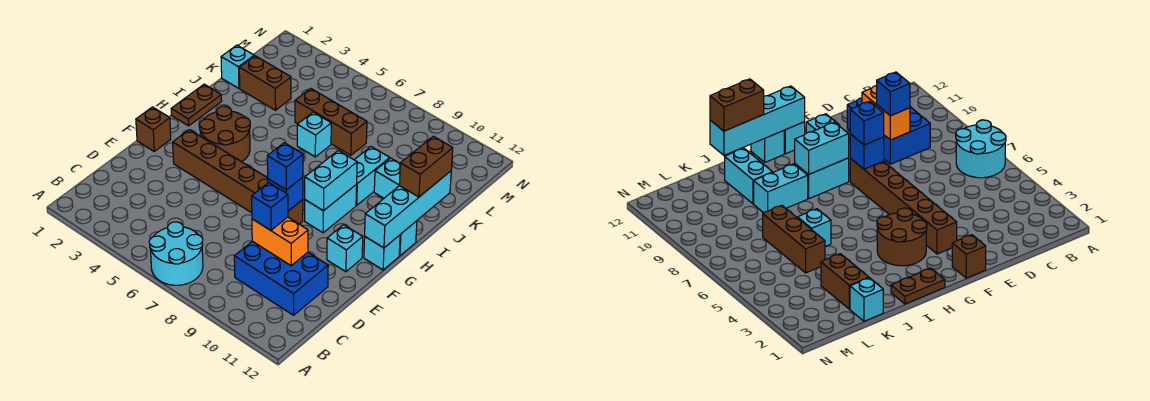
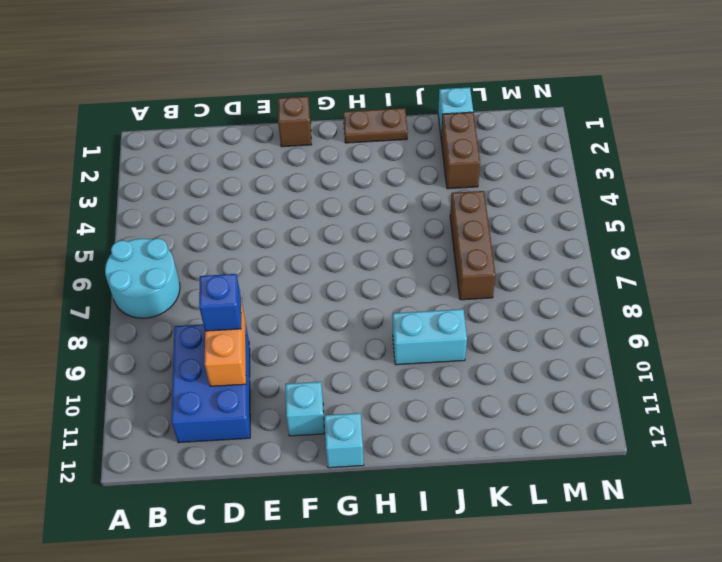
none -> brown brick F3:F8 level 1
none -> brown round brick G3:H4 level 1
none -> cyan brick G9:H9 level 1

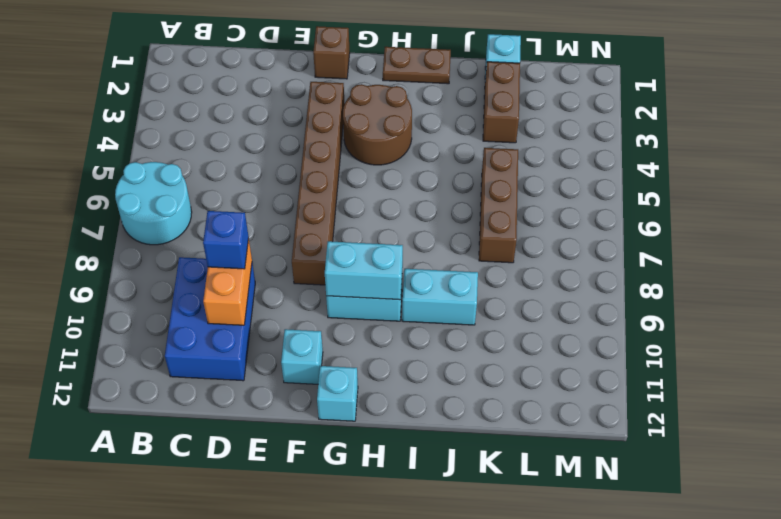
none -> cyan brick H12 level 1
none -> cyan brick J6 level 1
none -> cyan brick J10:J11 level 1

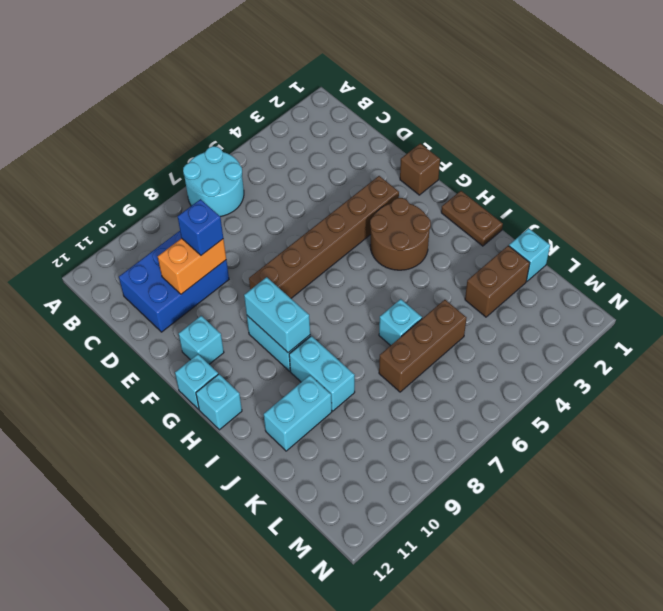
none -> blue brick F8 level 2
none -> cyan brick G12:J12 level 2
none -> blue brick F8 level 3

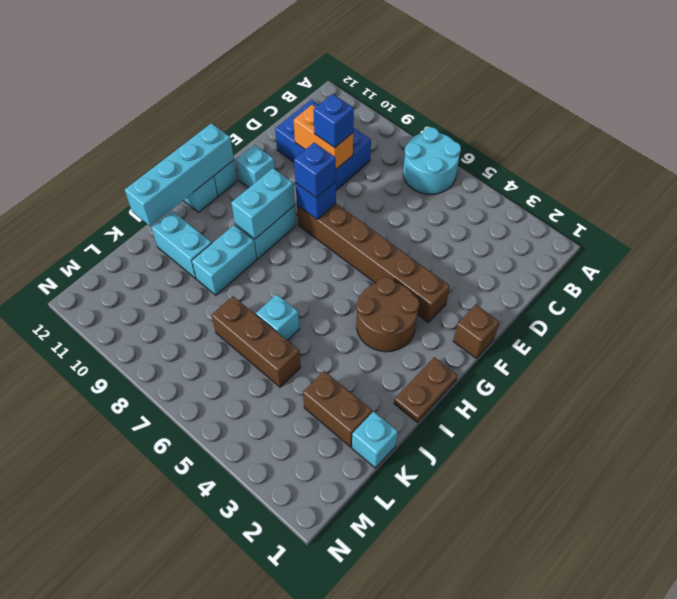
none -> brown brick I12:J12 level 3

